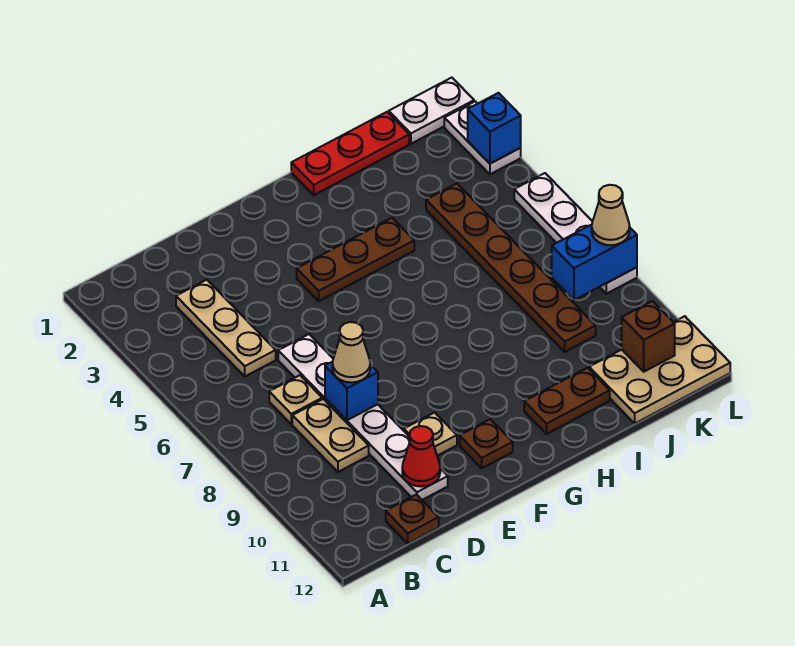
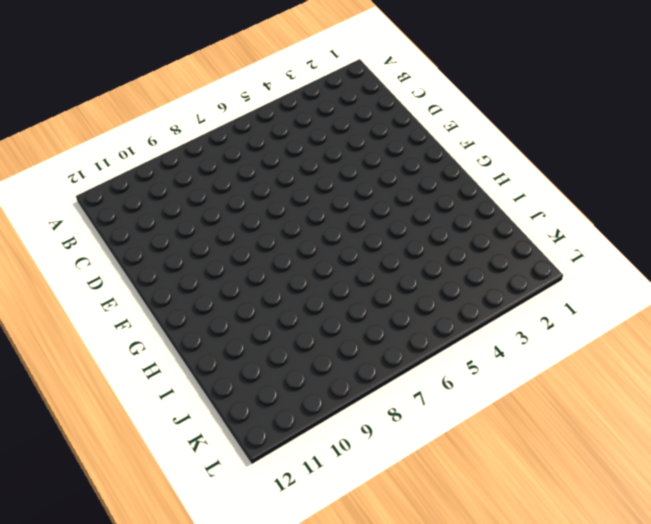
none -> tan plate C3:C5 level 1
none -> tan plate C7 level 1
none -> tan plate C8:C9 level 1

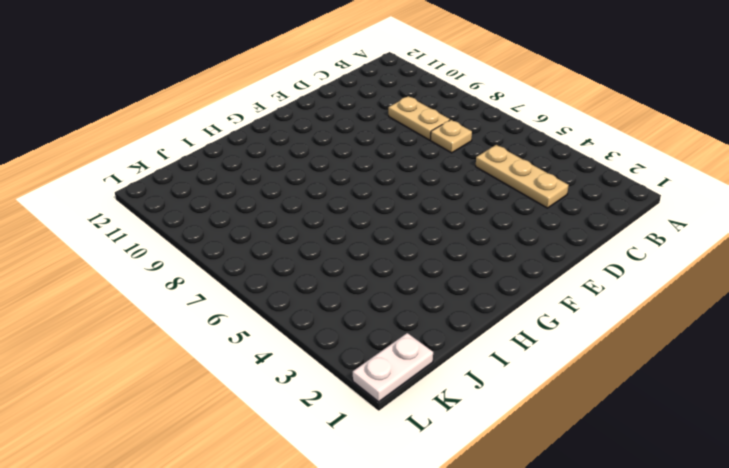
none -> brown plate C12 level 1
none -> white plate D6:D11 level 1
none -> tan plate E10 level 1

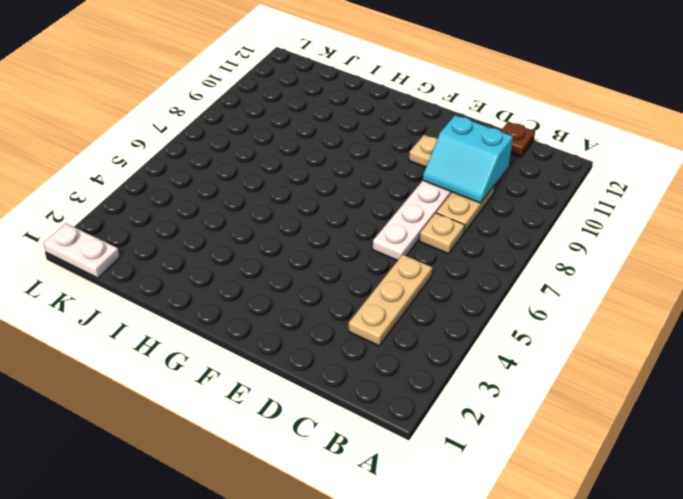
cyan slope C9:D10 level 2 top 10 -> none
none -> brown plate F4:H4 level 1
none -> brown plate F11 level 1
none -> red plate H1:J1 level 1

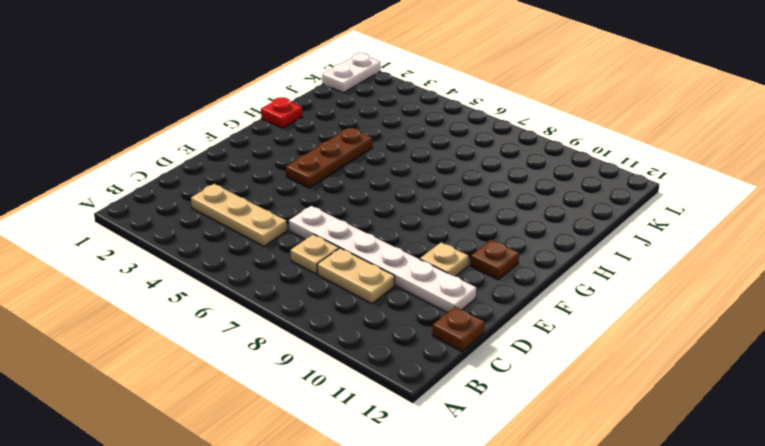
red plate H1 level 1 -> red plate H1:J1 level 1
none -> brown plate H11:I11 level 1
none -> brown plate J4:J9 level 1
none -> tan plate J11:L12 level 1

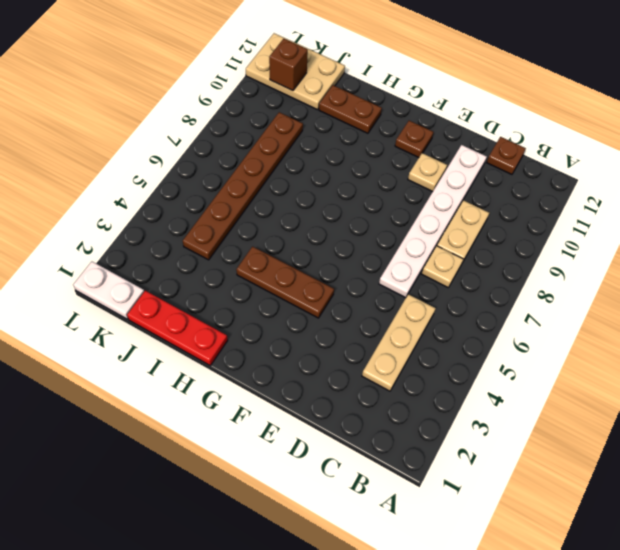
none -> white plate L2:L3 level 1
none -> white plate L5:L8 level 1
none -> blue brick D8 level 2

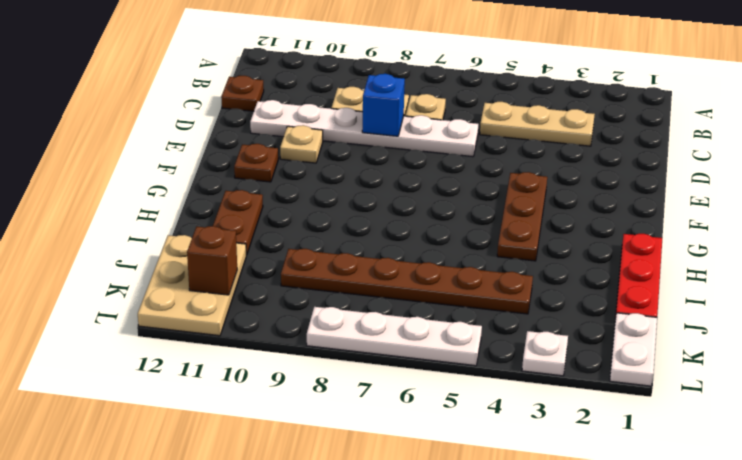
white plate L3 level 1 -> white plate L2:L3 level 1
none -> red cone D11 level 2
none -> blue brick K8:L8 level 2
none -> blue brick L3 level 2

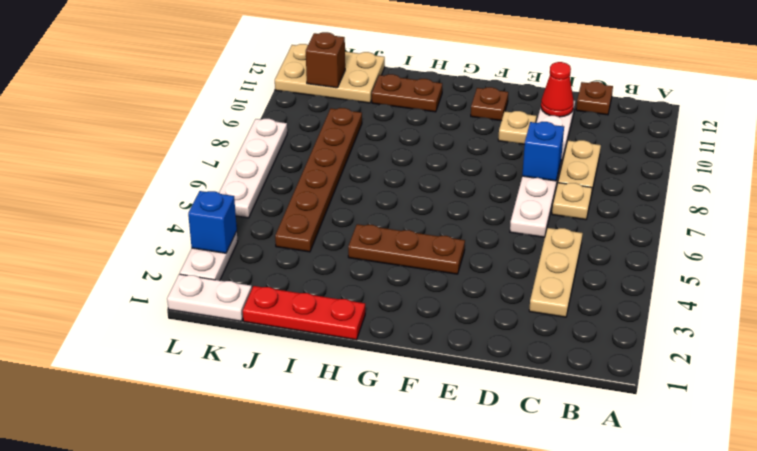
none -> blue brick K8:L8 level 2
none -> tan cone D8 level 3
none -> tan cone L8 level 3

